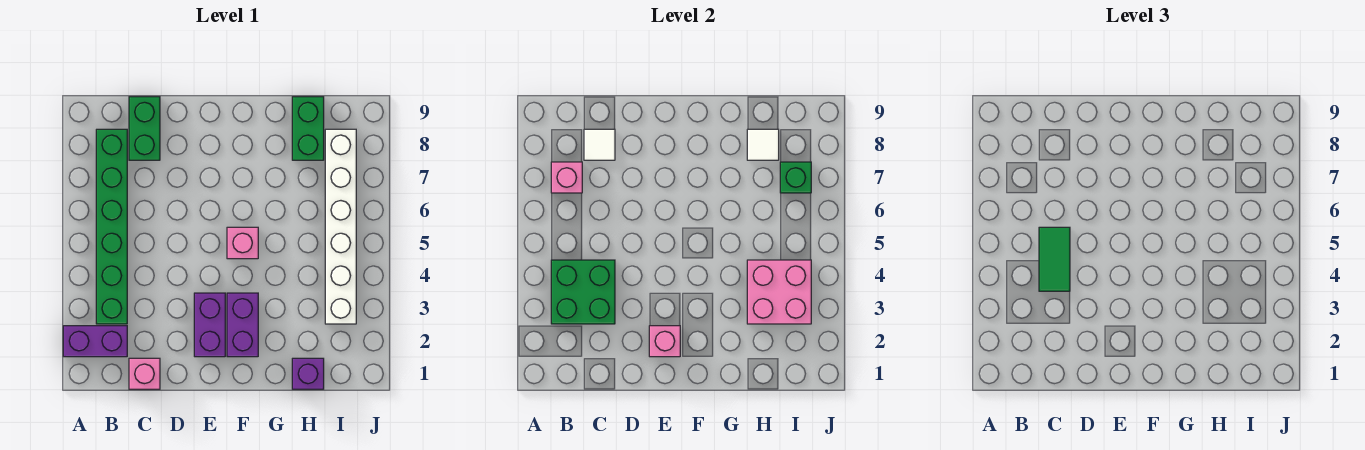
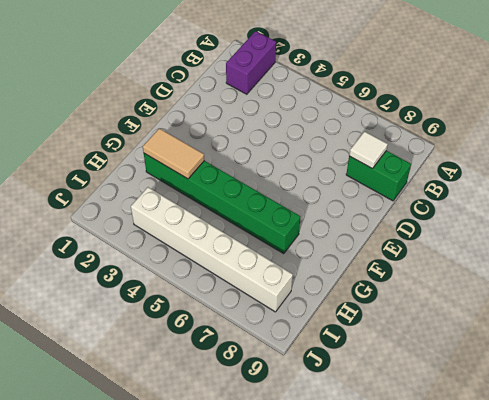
green brick G2:G7 level 1 -> green brick B3:B8 level 1
tan tile G2:G3 level 2 -> none
none -> pink brick C1 level 1
none -> purple brick E2:E3 level 1
none -> purple brick F2:F3 level 1

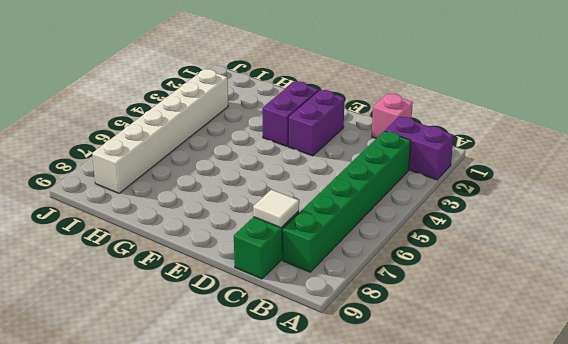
none -> pink brick F5 level 1
none -> purple brick H1 level 1
none -> green brick H8:H9 level 1

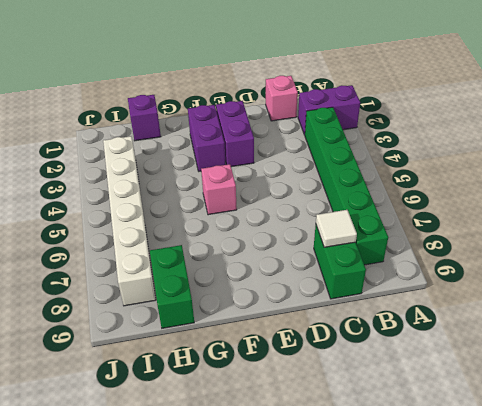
none -> green brick B3:C4 level 2
none -> pink brick B7 level 2
none -> pink brick E2 level 2

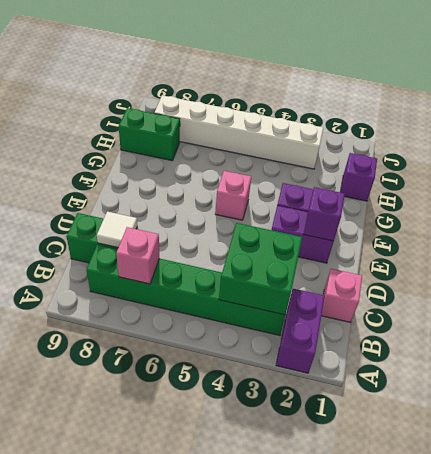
purple brick E2 level 2 -> pink brick E2 level 2
none -> pink brick H3:I4 level 2
none -> white tile H8 level 2
none -> green brick I7 level 2

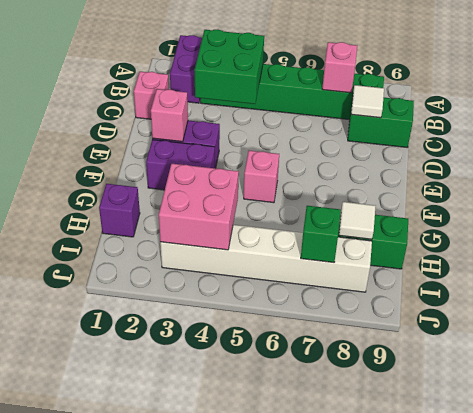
none -> green tile C4:C5 level 3

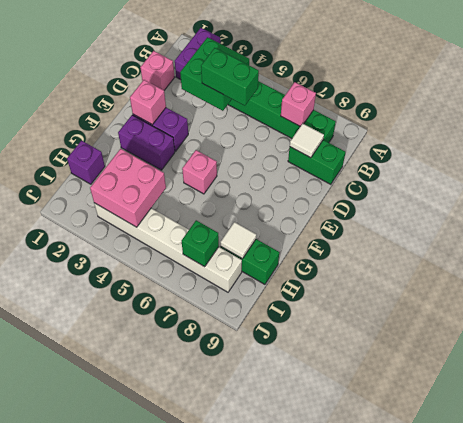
green brick C4:C5 level 3 -> green tile C4:C5 level 3

